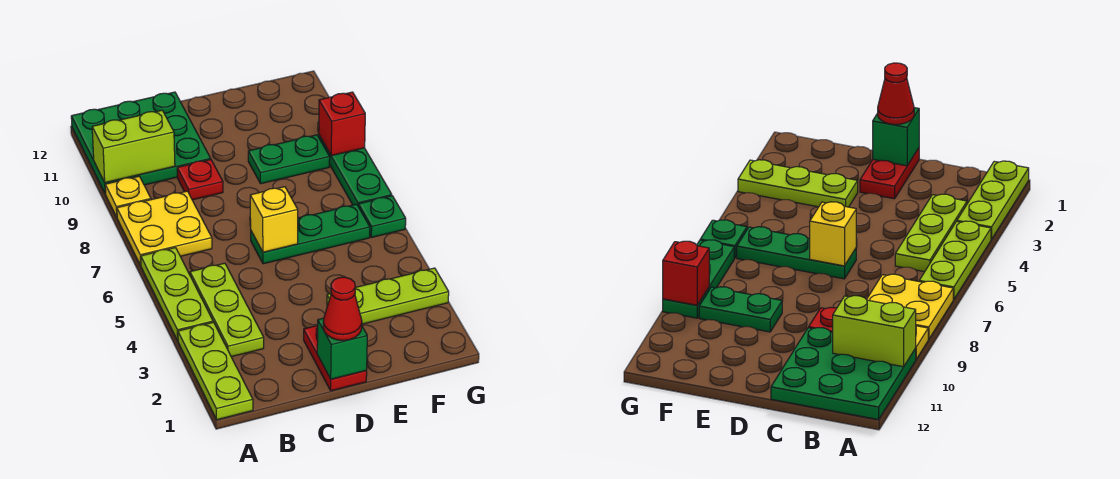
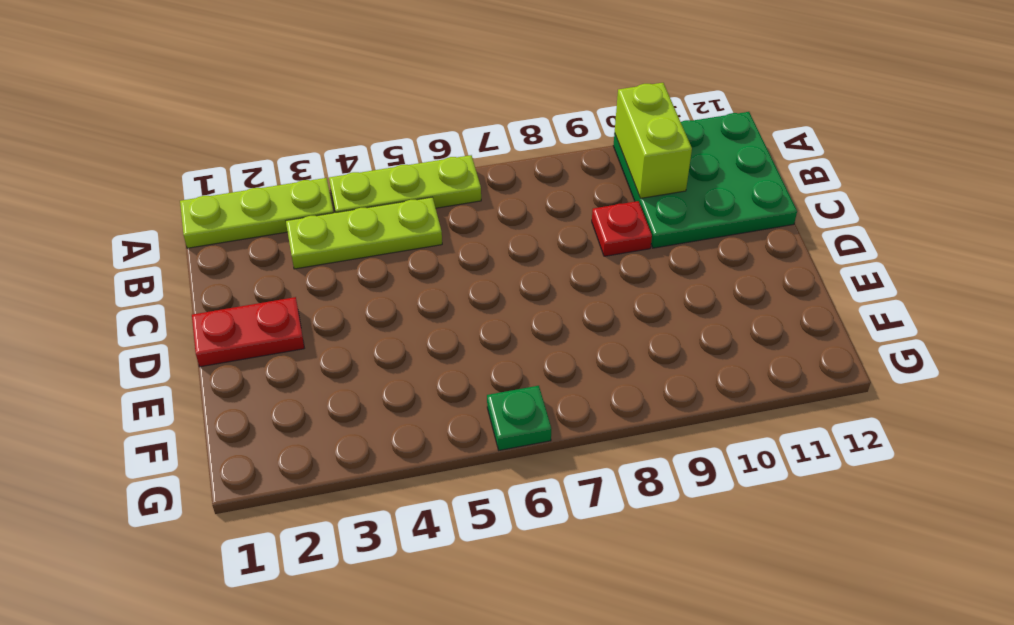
none -> yellow plate A7:B8 level 1
none -> yellow plate A9 level 1
none -> green plate D6:F6 level 1

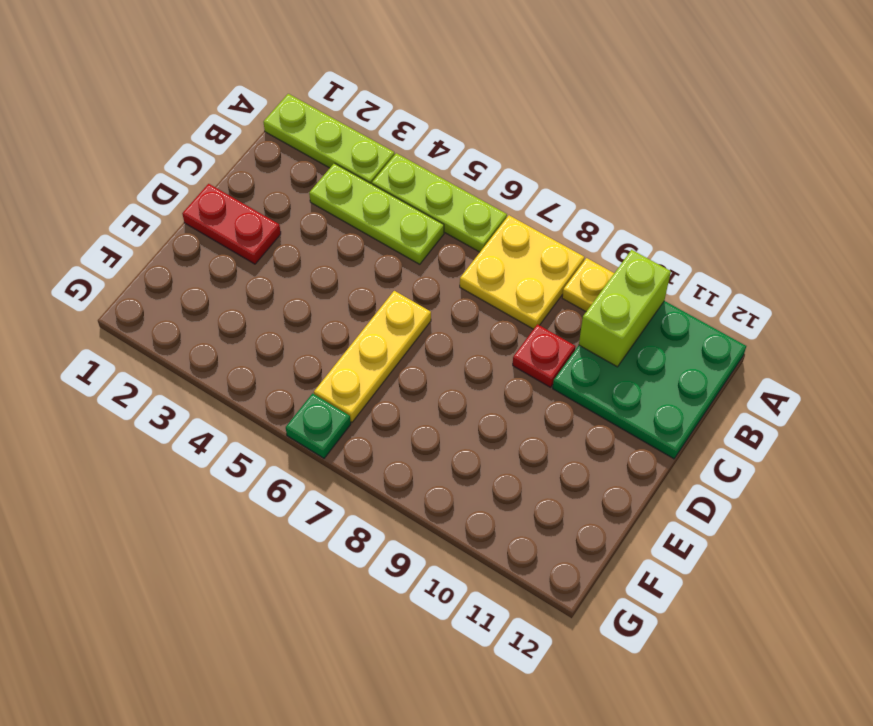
yellow plate D6:F6 level 1 -> green plate D6:F6 level 1
none -> lime plate E3:G3 level 1
none -> green plate E9:F9 level 1
none -> green plate G7:G9 level 1

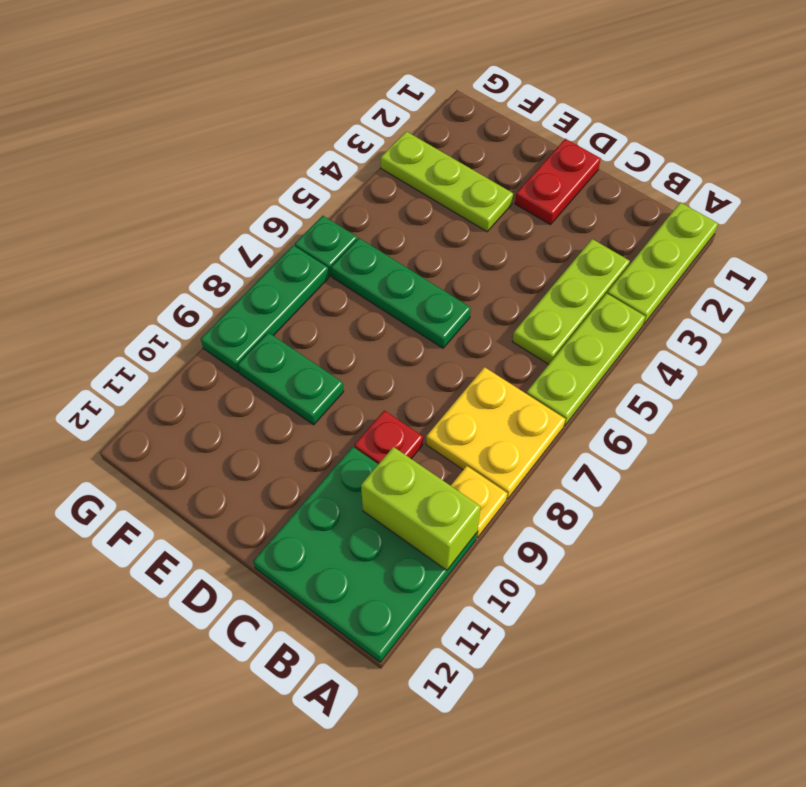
none -> green brick D1 level 2
none -> yellow brick D6 level 2
none -> red brick G9 level 2

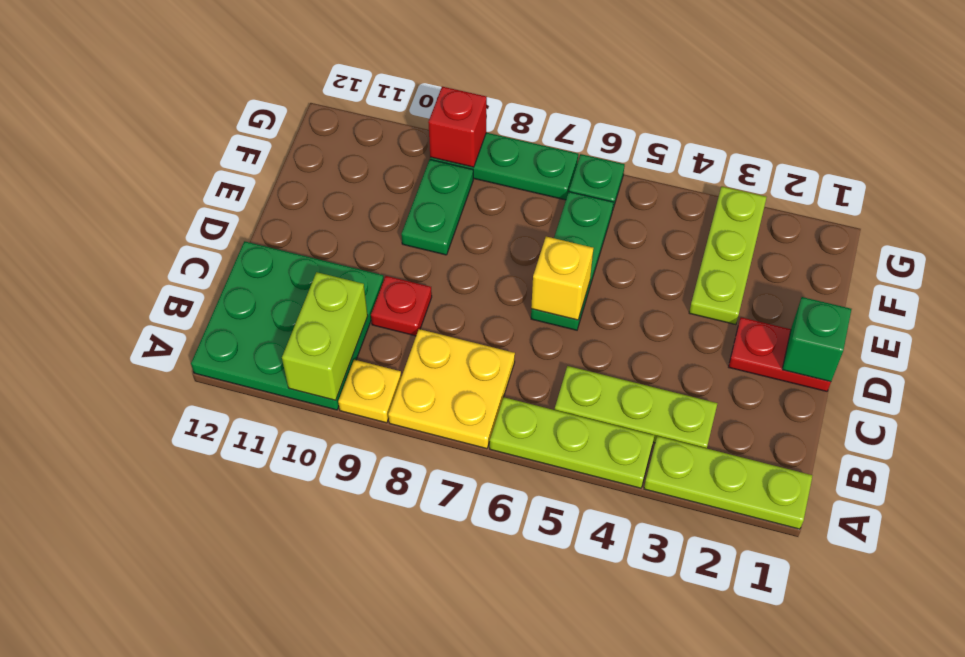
none -> red cone D1 level 3

